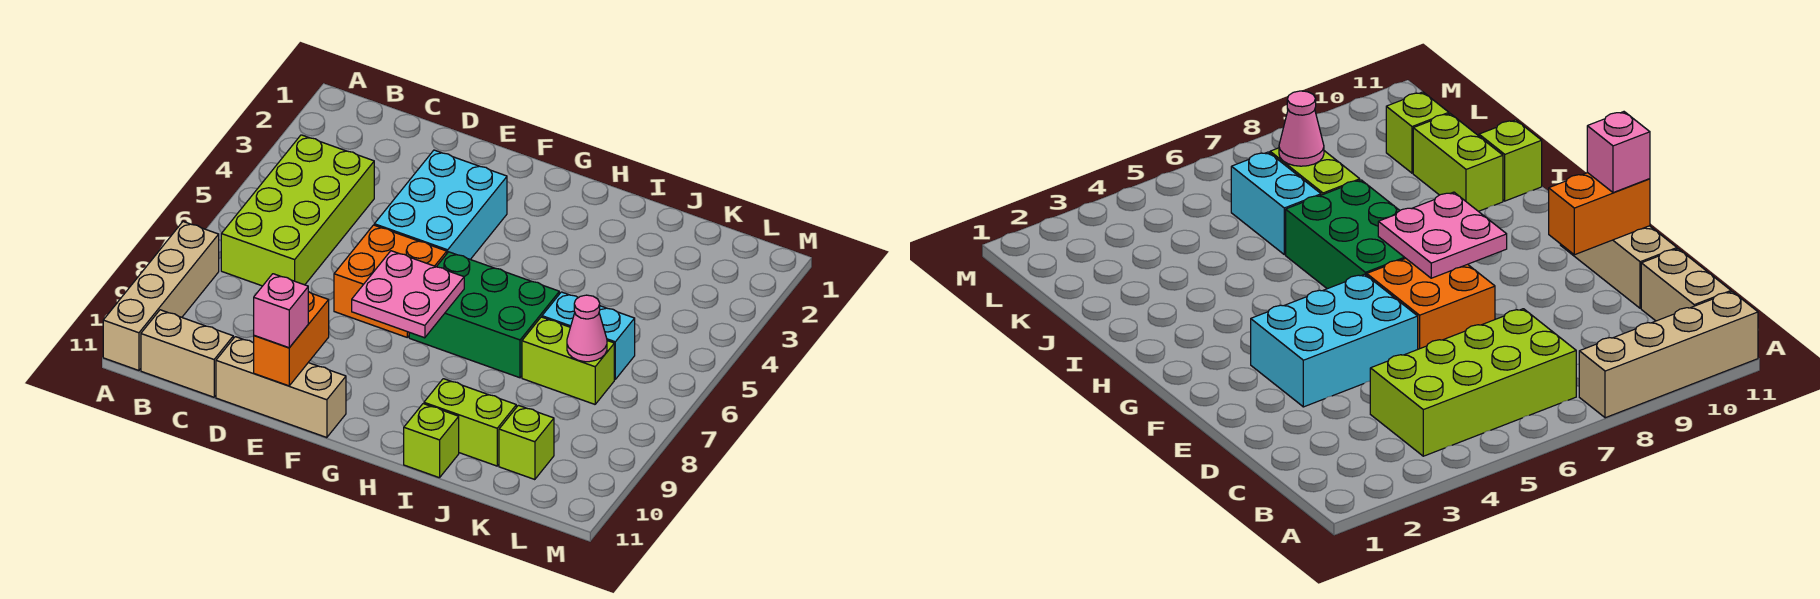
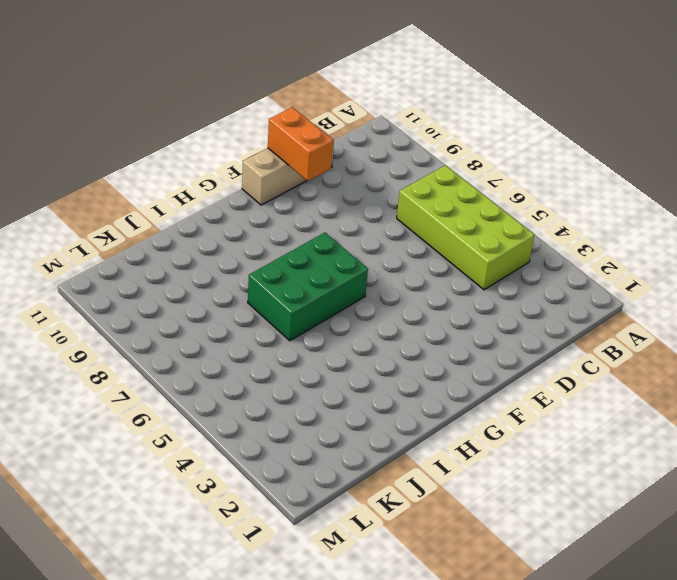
none -> tan brick A8:A11 level 1
none -> tan brick B11:C11 level 1
none -> cyan brick E3:F5 level 1

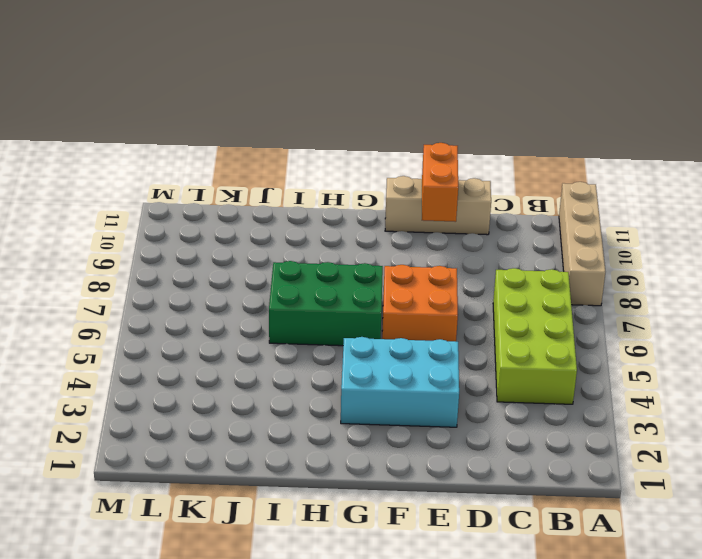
cyan brick E3:G4 level 1 -> cyan brick E3:F5 level 1
none -> tan brick B11:C11 level 1
none -> lime brick I10:J10 level 1
none -> lime brick I11 level 1

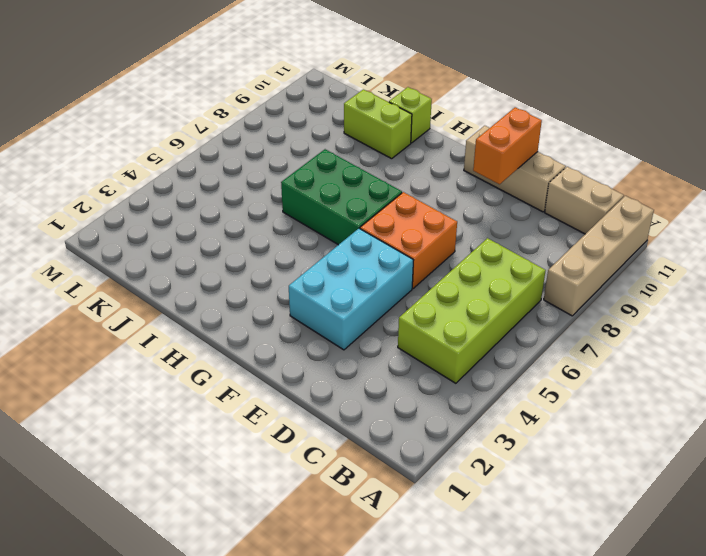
none -> cyan brick J6:K6 level 1
none -> lime brick J7:K7 level 1
none -> lime brick K10 level 1

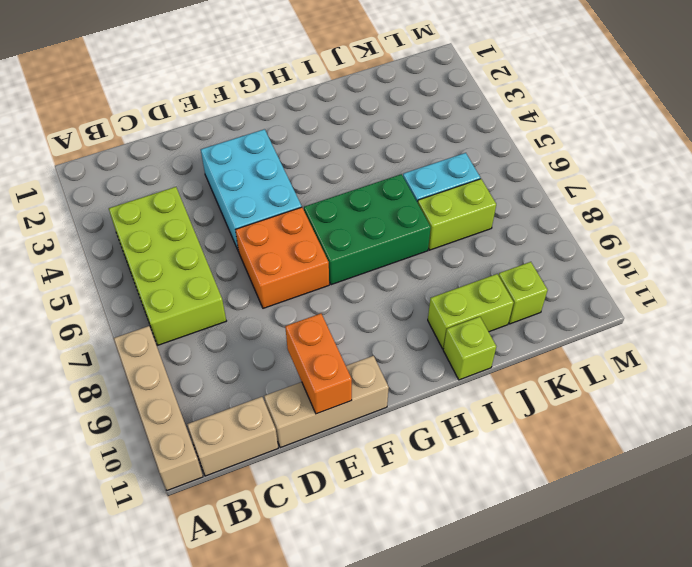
none -> pink plate F7:G8 level 2
none -> pink cone K7 level 2
none -> pink brick E11 level 3

